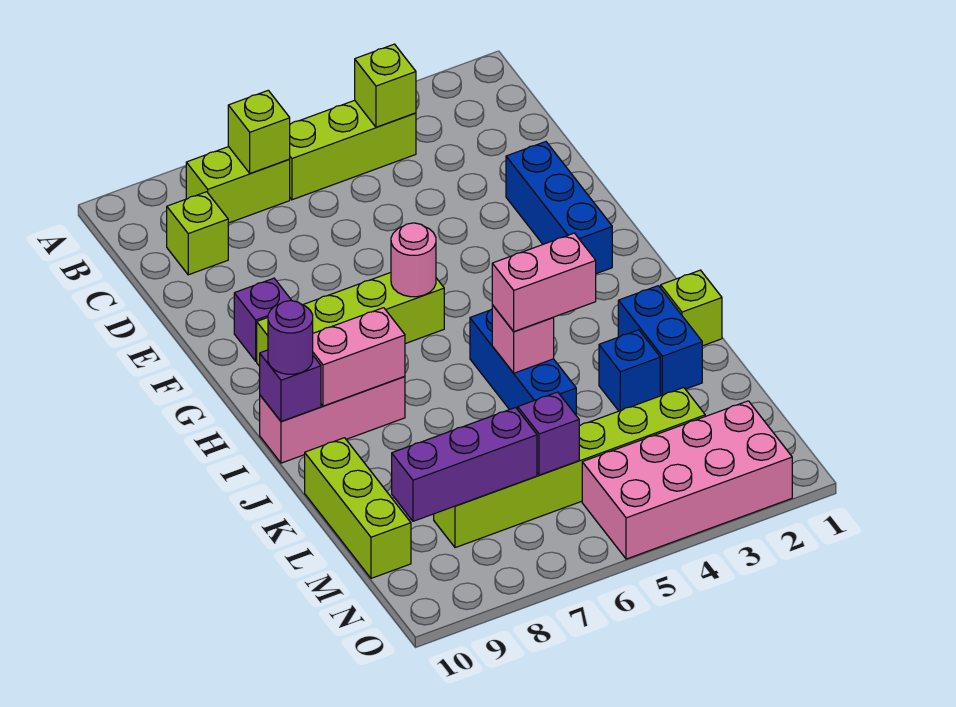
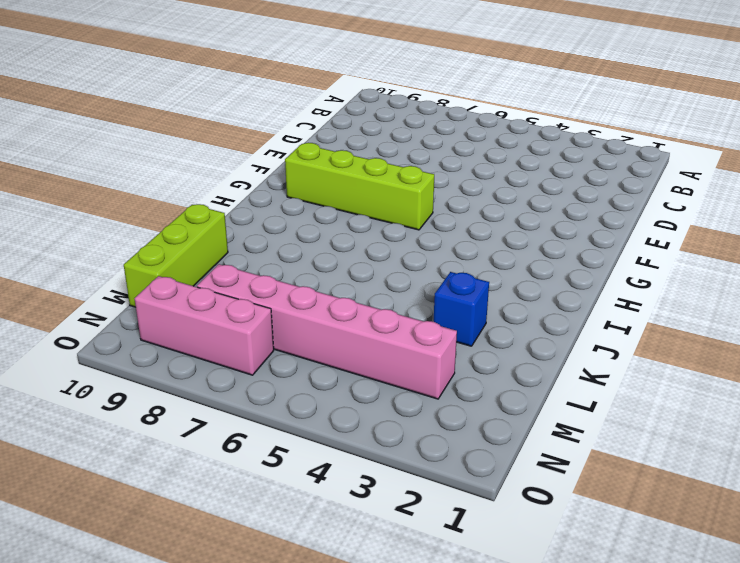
pink brick M3:M8 level 1 -> lime brick M3:M8 level 1
pink brick N7:N9 level 1 -> pink brick I8:I10 level 1
none -> lime brick B4:B6 level 1
none -> lime brick B7:B8 level 1
none -> lime brick C9 level 1

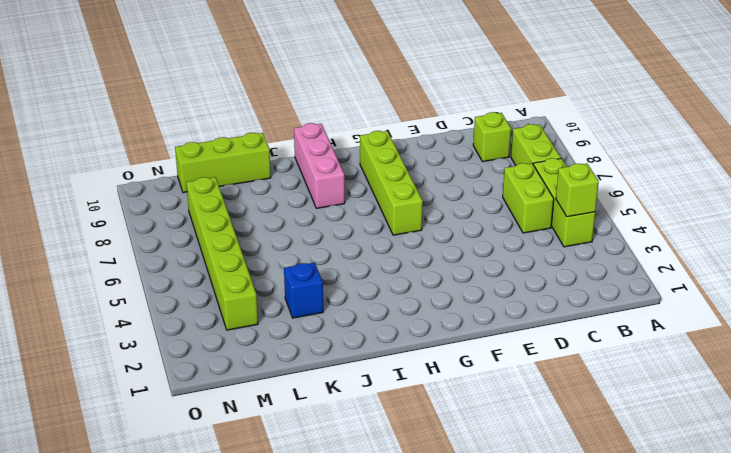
lime brick C5:C6 level 1 -> none
none -> blue brick E2:G2 level 1
none -> purple brick F9 level 1
none -> blue brick I5:K5 level 1

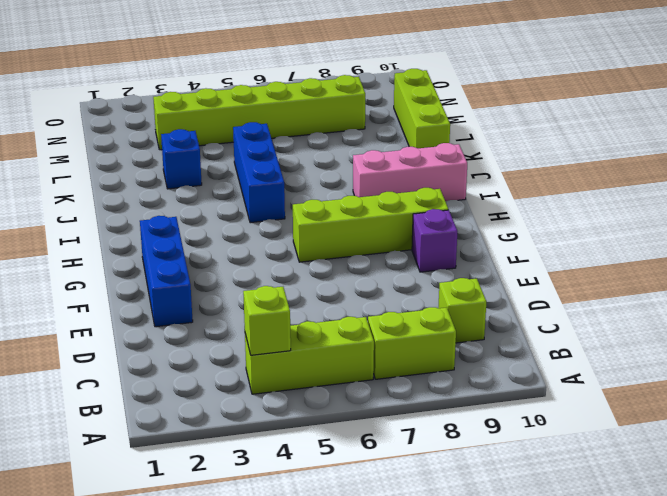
none -> lime brick J1 level 1
none -> blue brick J2:K2 level 1
none -> pink brick N2:O5 level 1

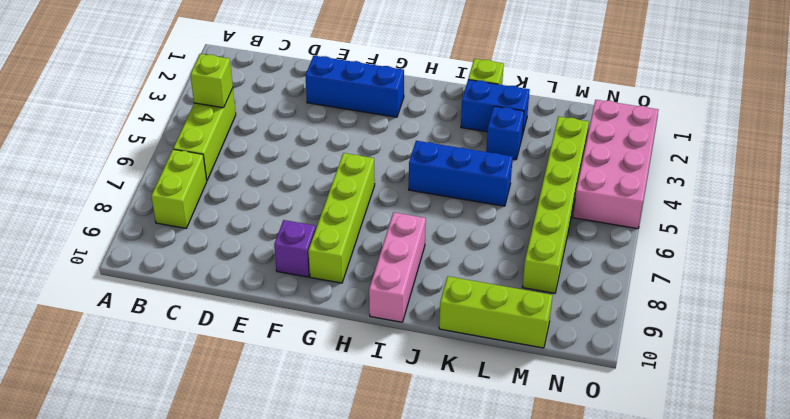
none -> lime brick C9 level 1
none -> lime brick B7 level 2
none -> pink round brick G6 level 2

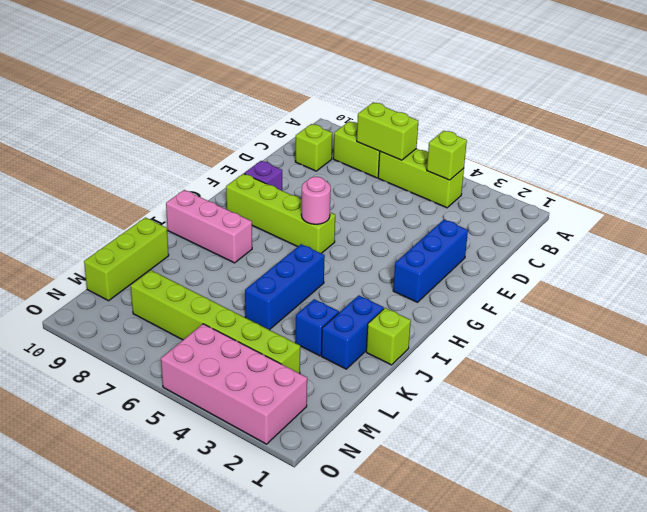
lime brick B6:B7 level 2 -> lime brick B7 level 2
none -> pink brick I8:I9 level 2
none -> purple brick I10 level 2
none -> pink brick J5 level 2

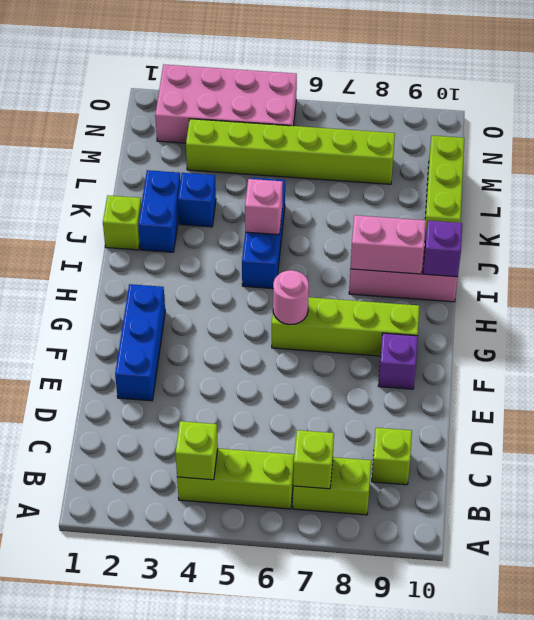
none -> purple brick M6 level 2
none -> purple brick M7:M9 level 2
none -> purple round brick I10 level 3

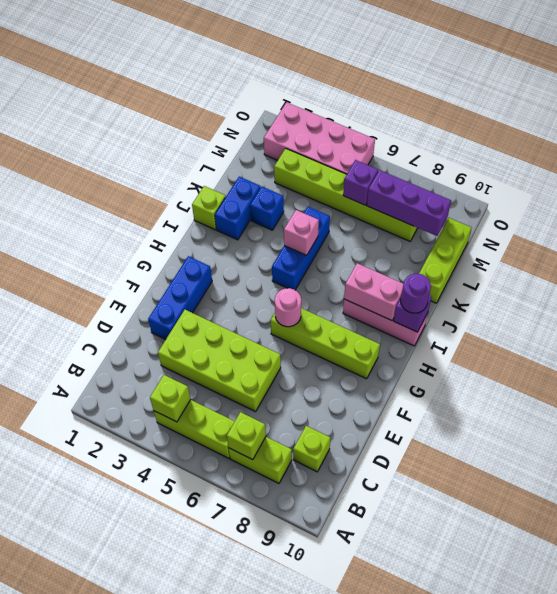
lime brick D3:E6 level 1 -> none
none -> purple brick F9 level 1
none -> pink brick J4:J5 level 3

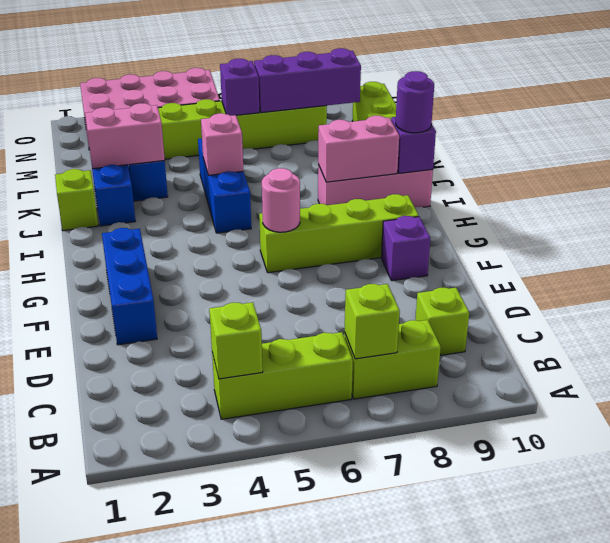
pink brick K2:K3 level 2 -> pink brick J4:J5 level 3

